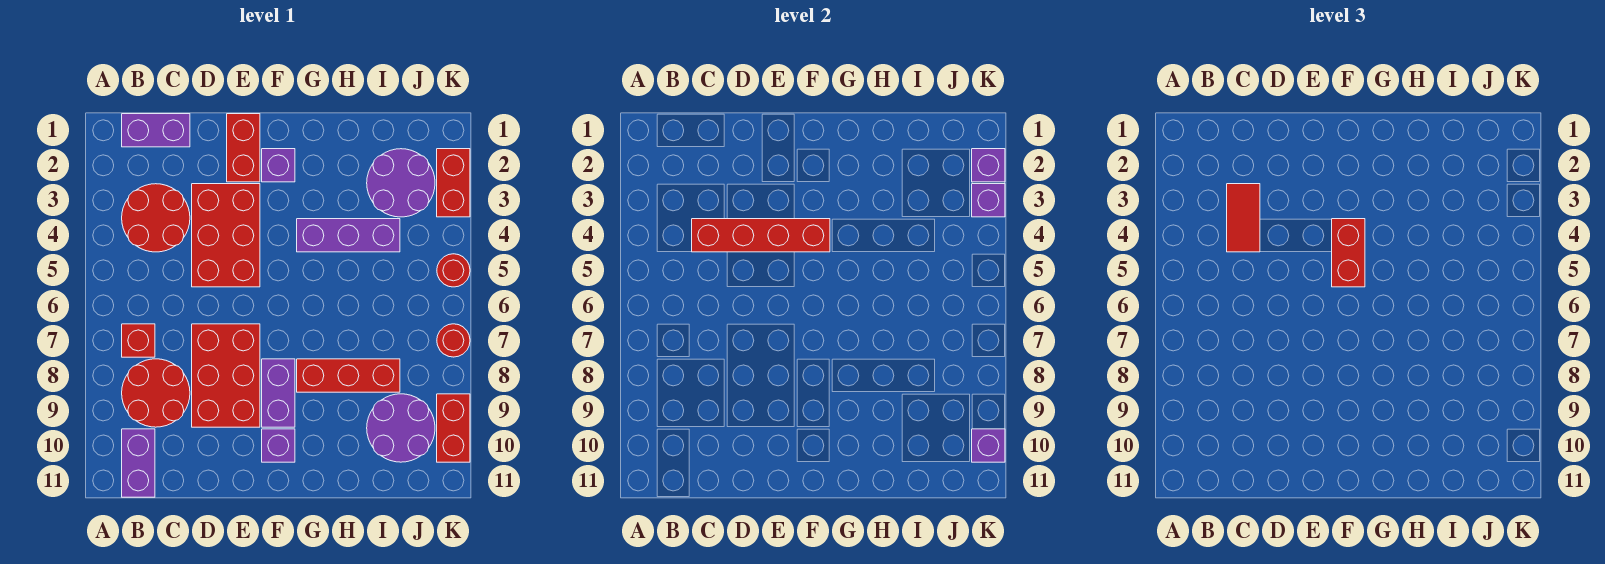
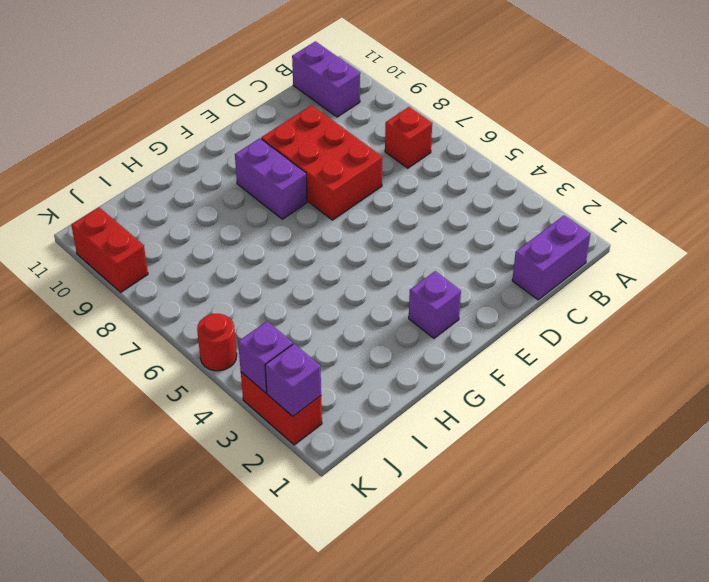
none -> red round brick B3:C4 level 1
none -> red round brick B8:C9 level 1
none -> red brick D3:E5 level 1

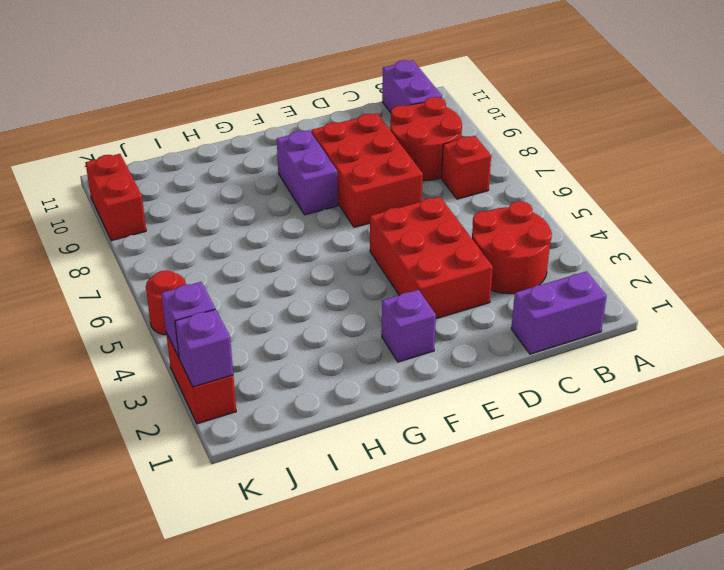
none -> red brick E1:E2 level 1
none -> purple brick F10 level 1
none -> purple brick G4:I4 level 1

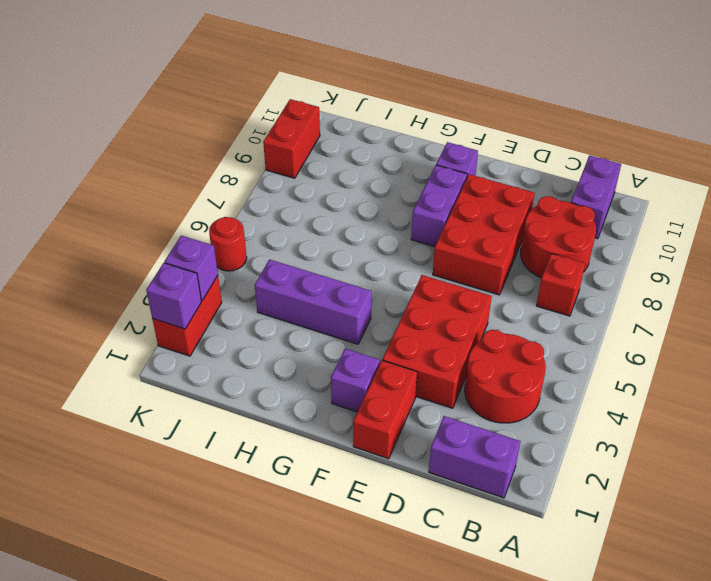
none -> red brick G8:I8 level 1
none -> purple round brick I2:J3 level 1
none -> purple round brick I9:J10 level 1

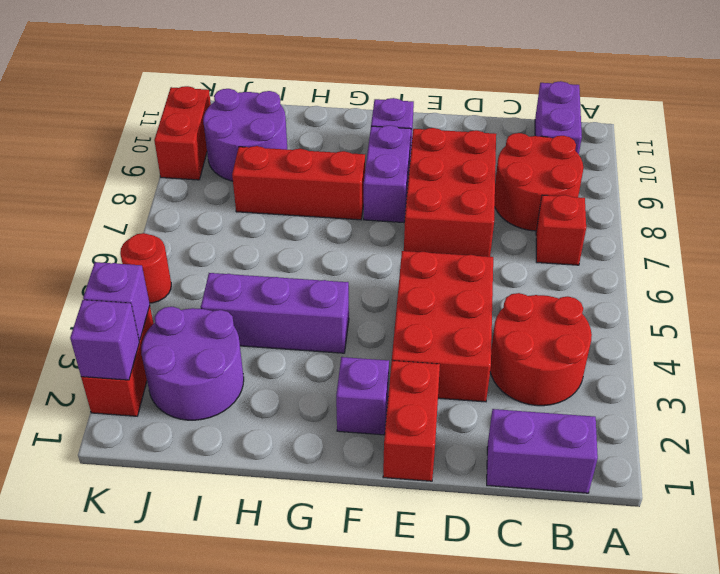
none -> red round brick K7 level 1
none -> red brick C4:F4 level 2
none -> purple brick K10 level 2

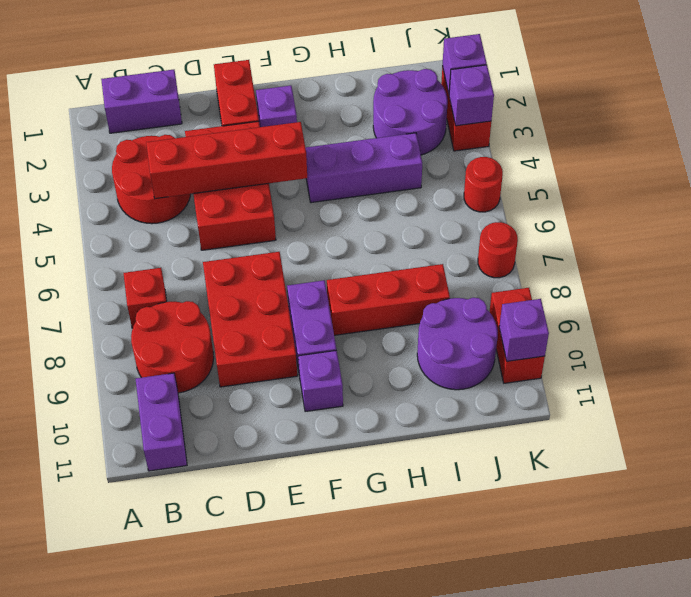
none -> red tile C3:C4 level 3
none -> red brick F4:F5 level 3

